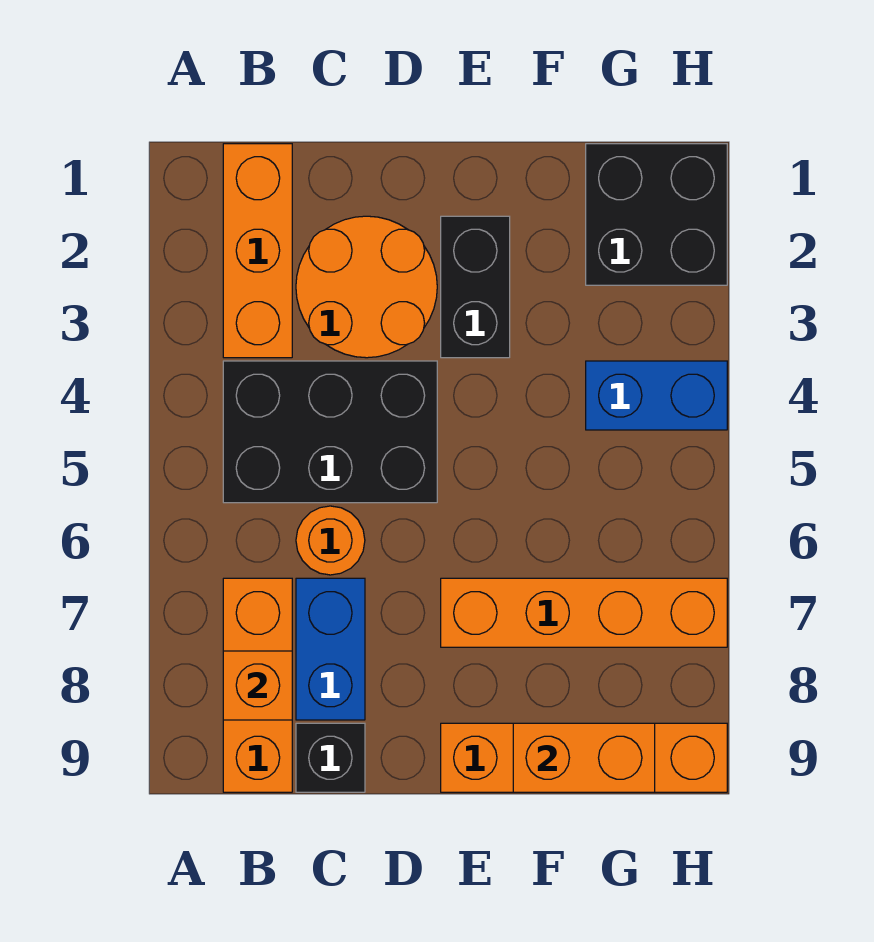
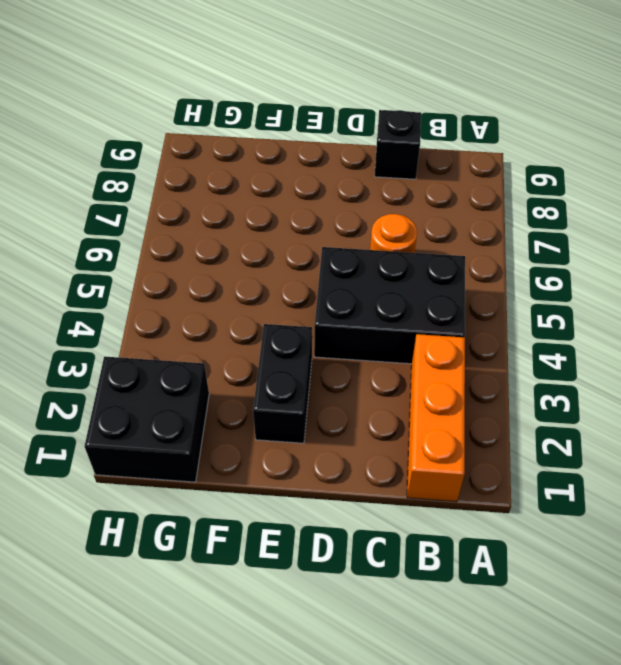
none -> orange brick B7:B9 level 1
none -> orange round brick C2:D3 level 1
none -> blue brick C7:C8 level 1

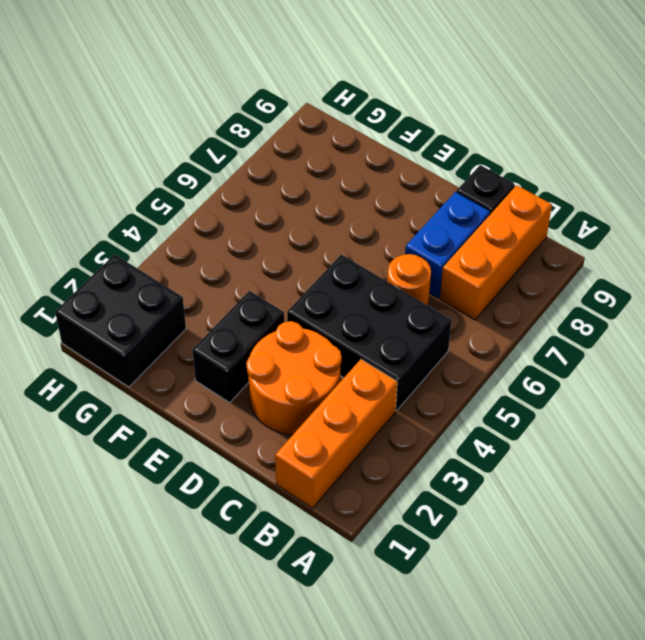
none -> orange brick E7:H7 level 1
none -> orange brick E9:H9 level 1
none -> blue brick G4:H4 level 1

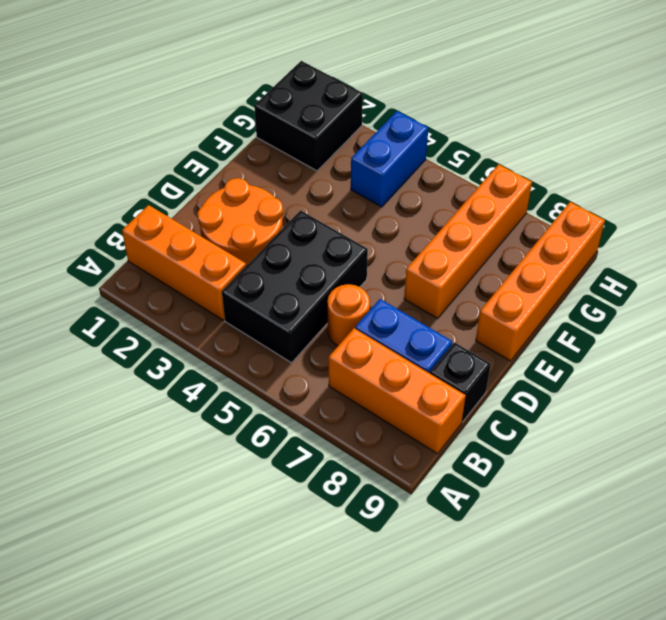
none -> black brick E2:E3 level 1
none -> orange brick B8 level 2
none -> orange brick F9:G9 level 2

